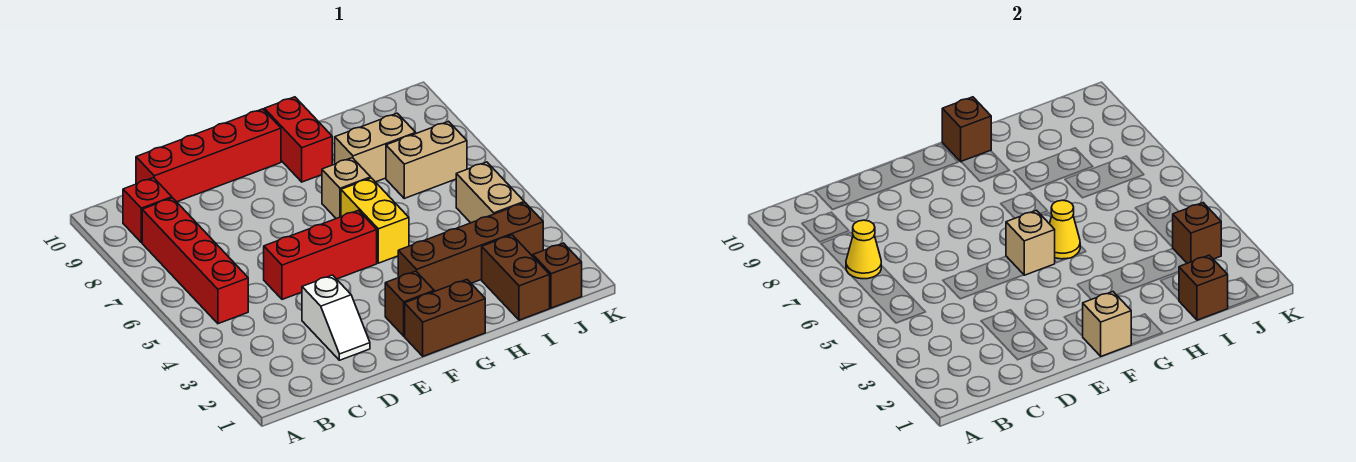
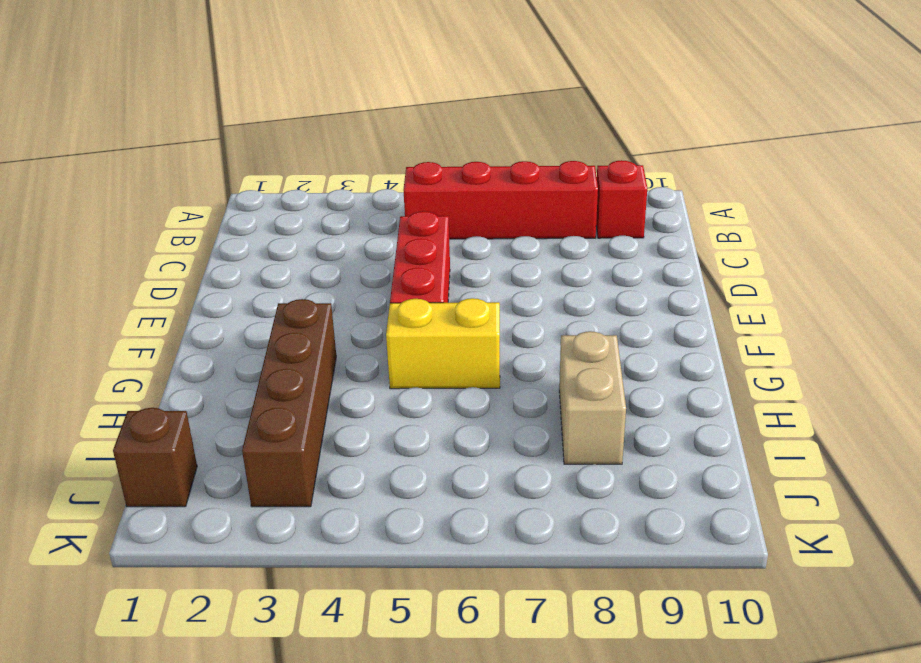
none -> red brick C10:F10 level 1
none -> white slope D2:D3 level 1 top 3
none -> brown brick F1:G1 level 1

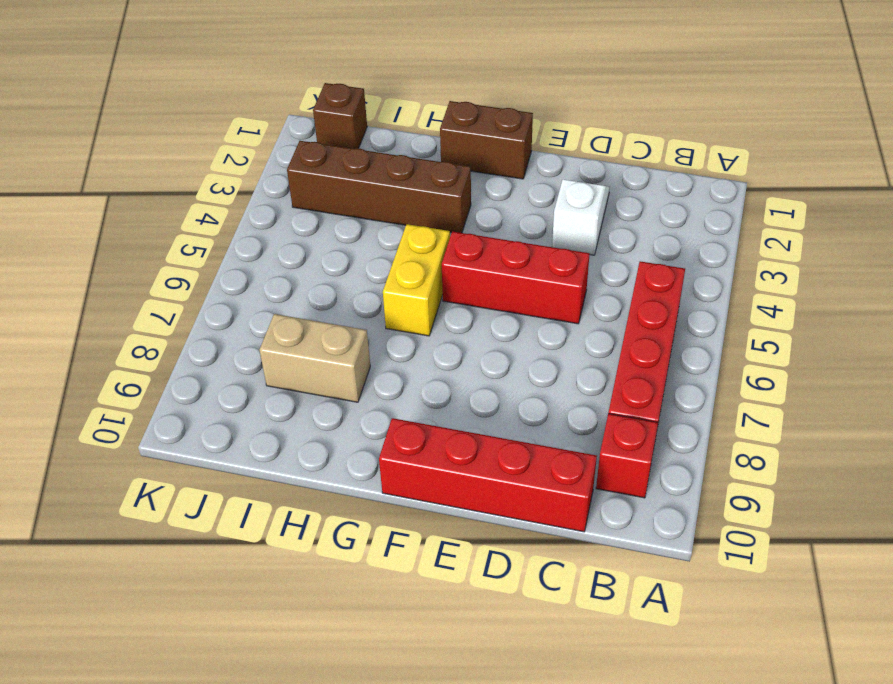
none -> brown brick F2 level 1
none -> tan brick G7 level 1
none -> red brick G9:G10 level 1

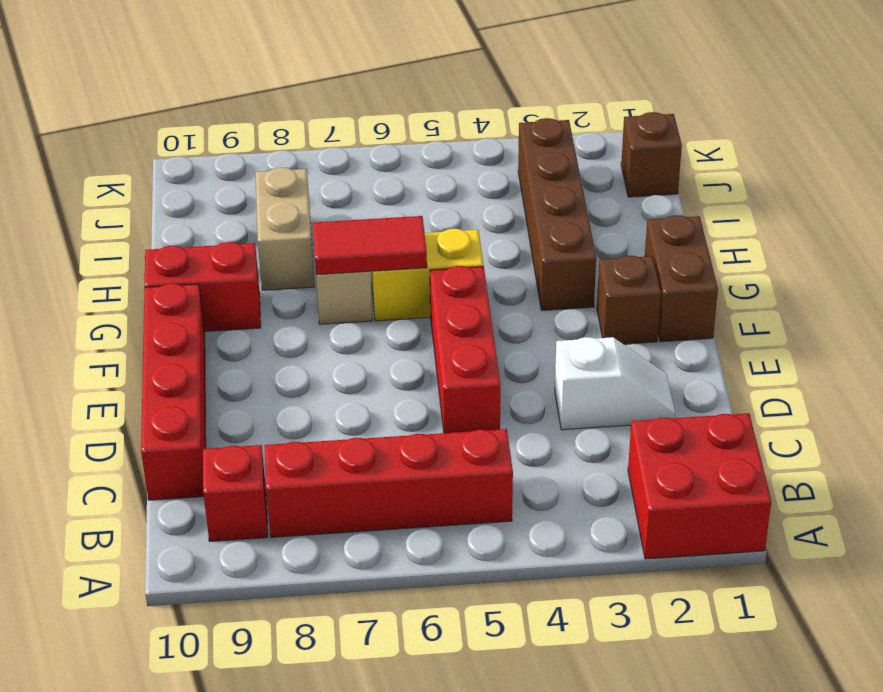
red brick A1:B2 level 1 -> none
red tile G6:G7 level 2 -> none
none -> brown brick I1:I2 level 1
none -> tan brick I7:J7 level 1
none -> tan brick J4:J5 level 1

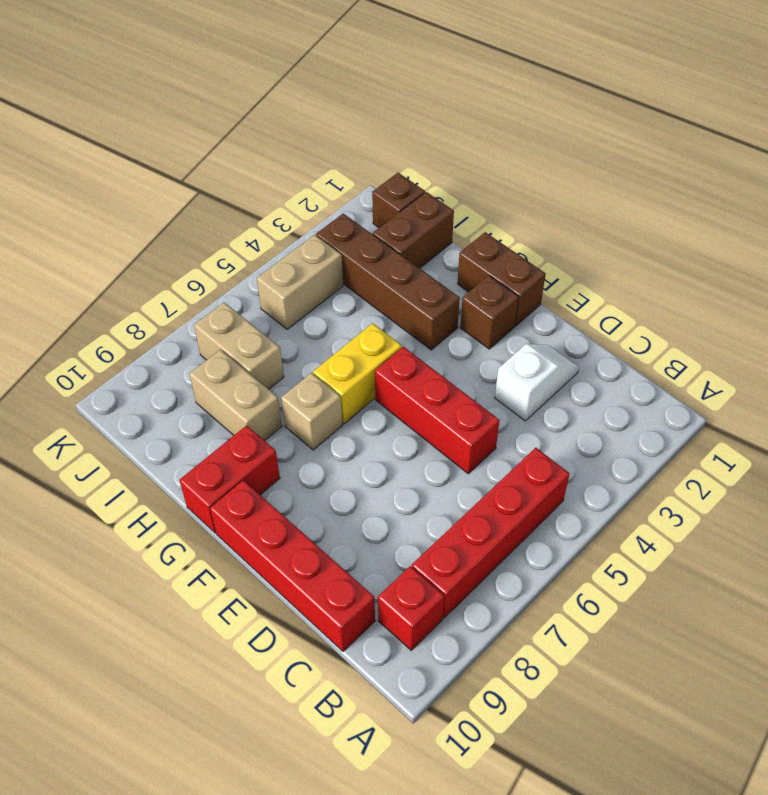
none -> yellow cone B7 level 2
none -> tan brick F1 level 2
none -> tan brick F5 level 2

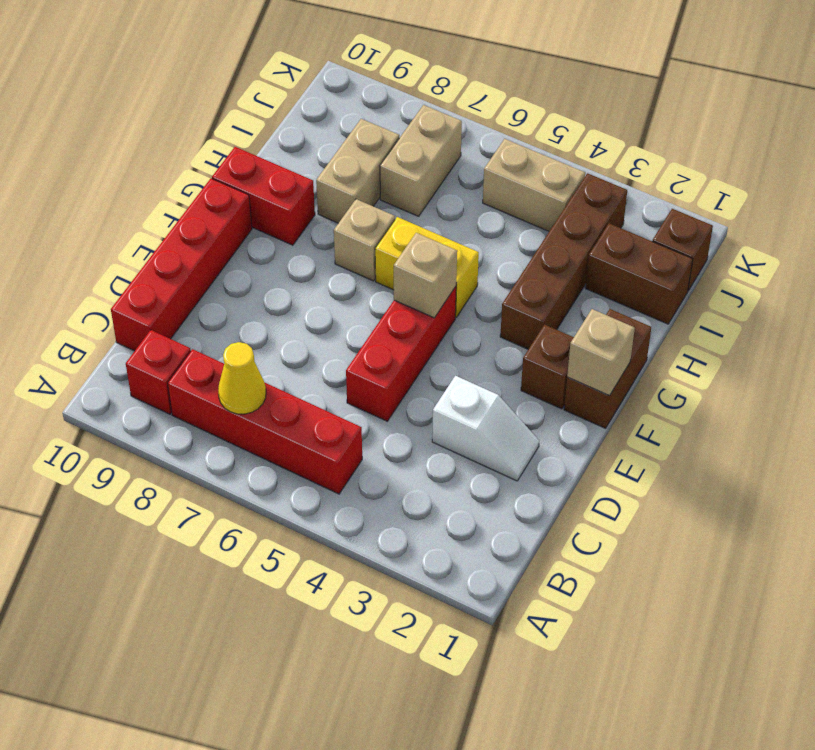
none -> yellow cone G5 level 2
none -> brown brick G10 level 2
none -> brown brick I1 level 2

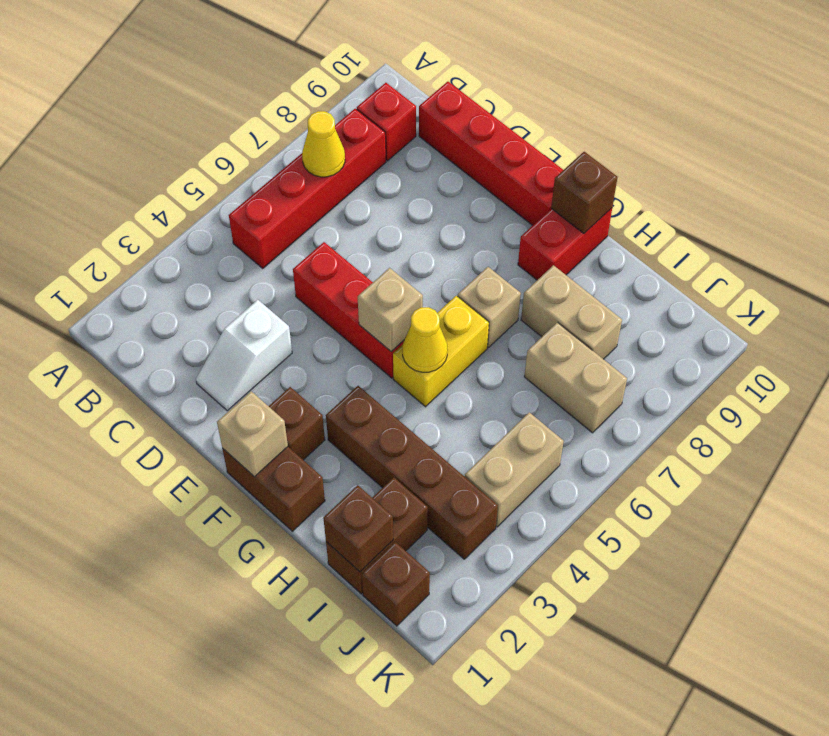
none -> brown brick J3 level 2

